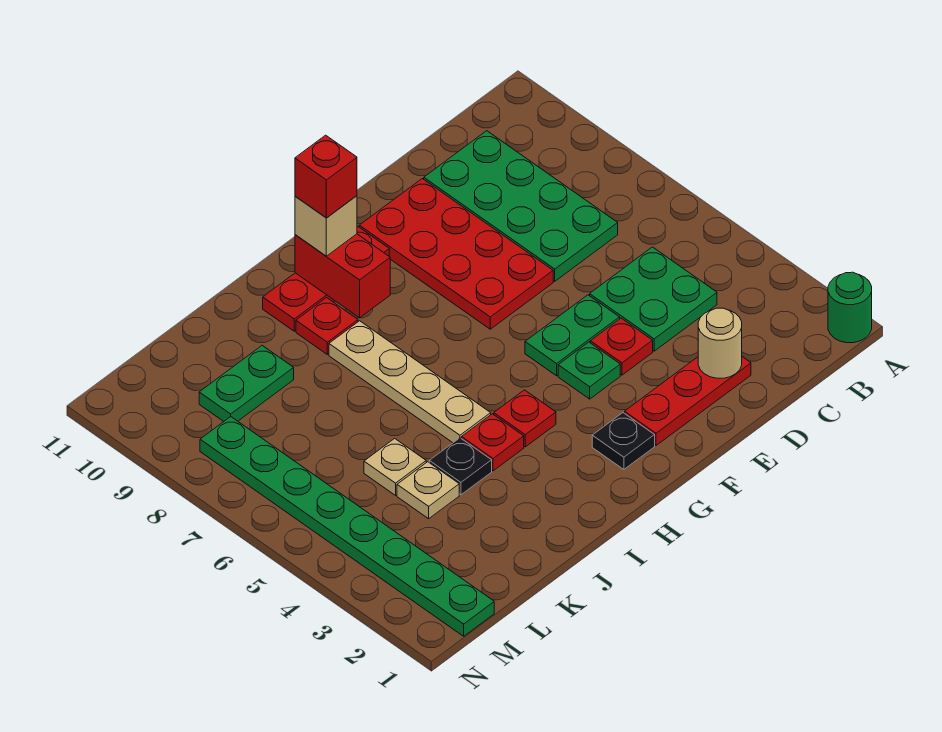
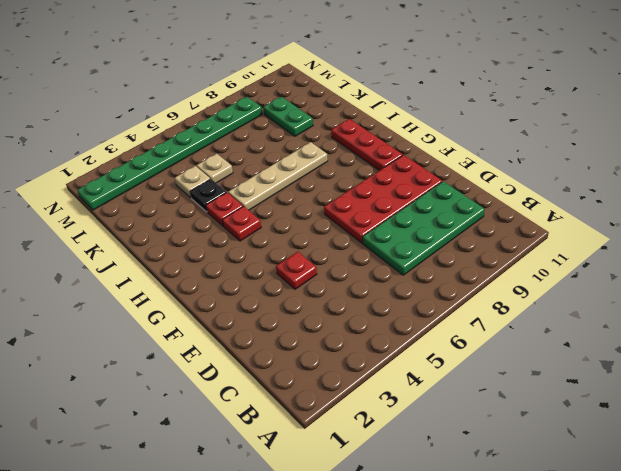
none -> green round brick A1 level 1
none -> green plate C4:D5 level 1
none -> red plate D2:F2 level 1

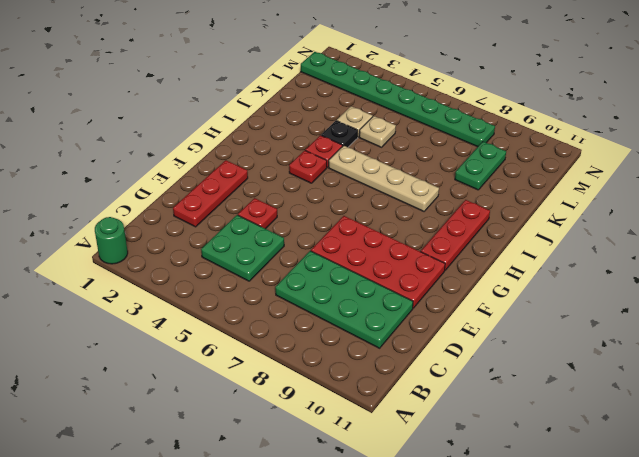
none -> green plate E5:F5 level 1
none -> green plate F4 level 1
none -> black plate G2 level 1

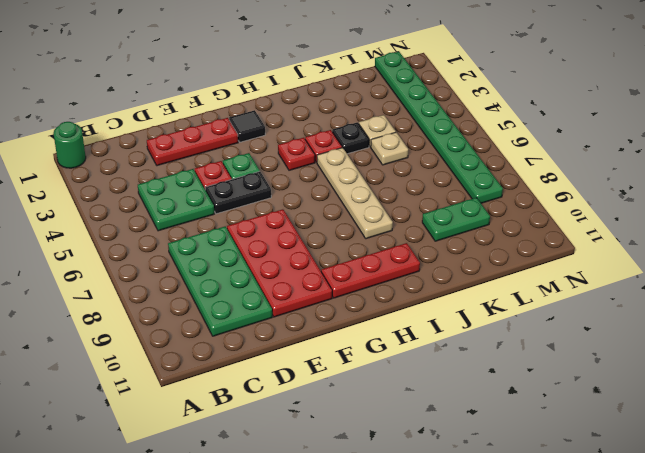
black plate E5:F5 level 1 -> green plate E5:F5 level 1
black tile G2 level 1 -> black plate G2 level 1
none -> red plate I9 level 1
none -> tan round brick D2 level 2
none -> red brick H9:H10 level 2

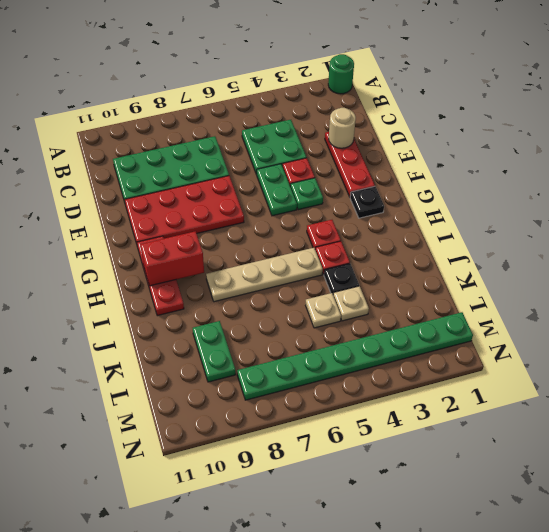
none -> red plate I9 level 1
none -> tan brick H10 level 3
none -> red brick H10 level 4

